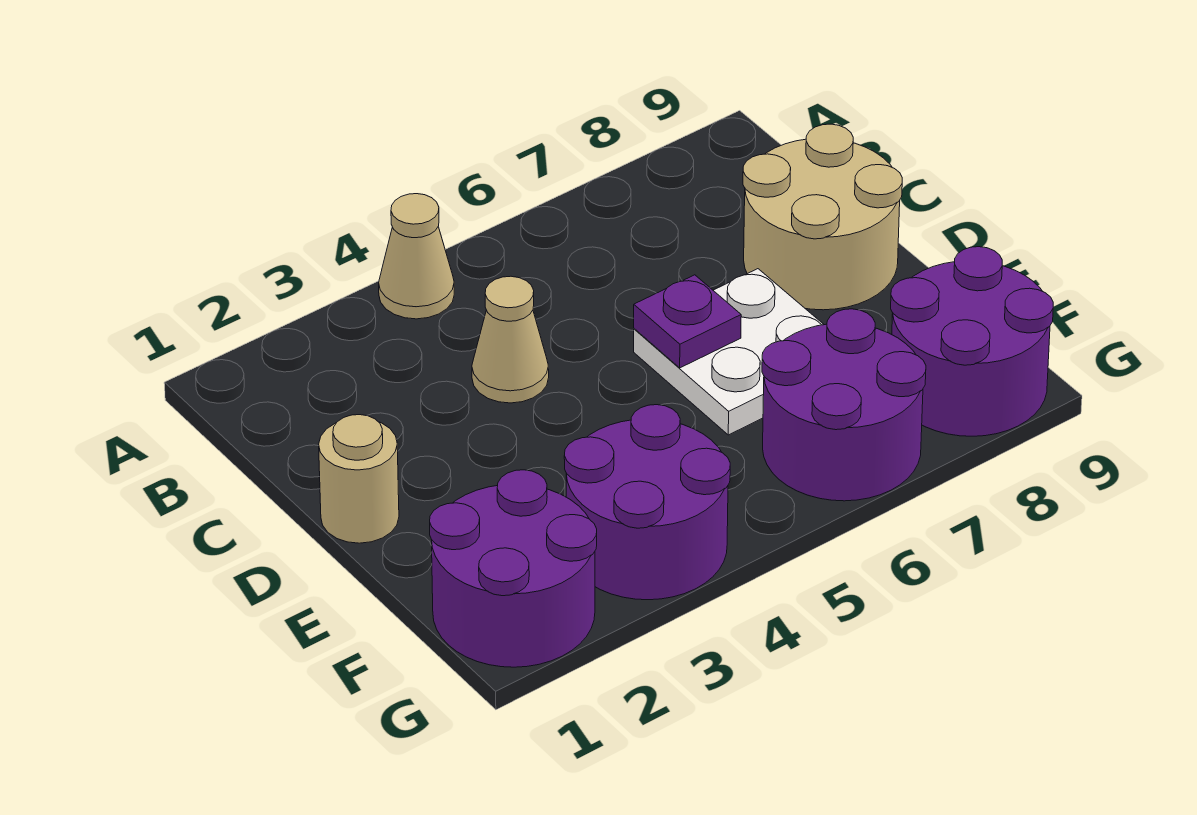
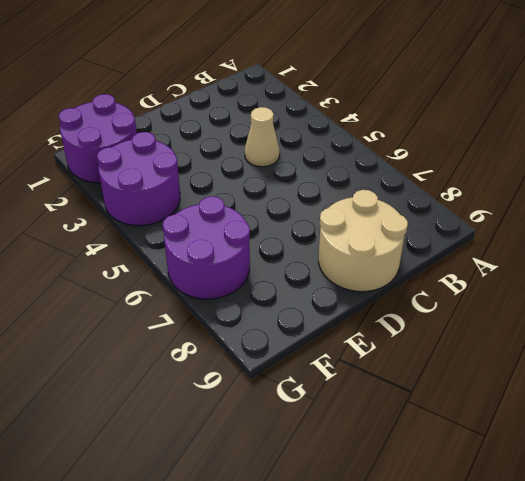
none -> tan cone A4 level 1
none -> tan round brick D1 level 1

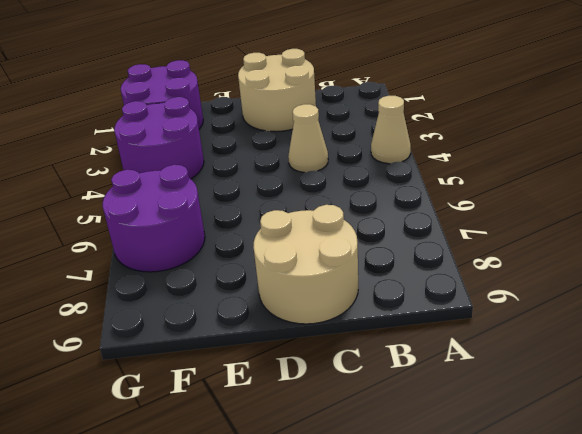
tan round brick C1:D2 level 1 -> tan round brick D1 level 1
none -> white plate D6:E7 level 1
none -> purple round brick F8:G9 level 1

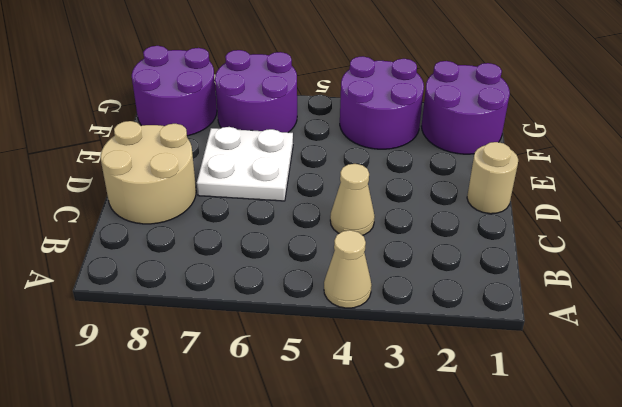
none -> purple plate D6 level 2

